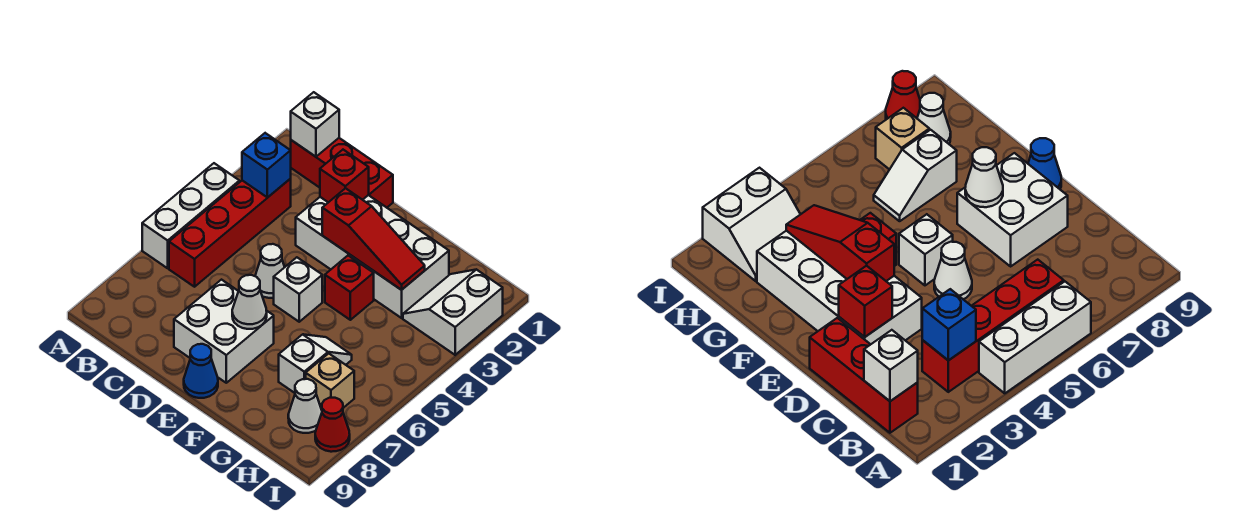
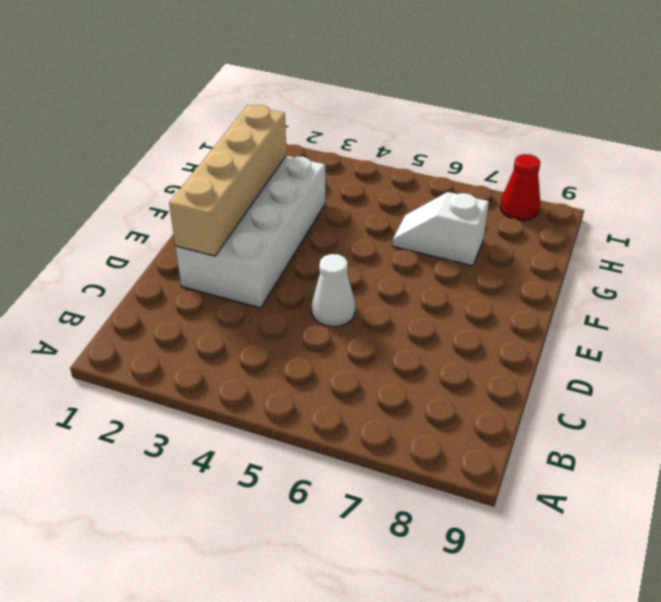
tan brick D2:G2 level 2 -> red brick D2 level 2
none -> white brick A4:A6 level 1
none -> red brick B1:D1 level 1
none -> red brick B3:B6 level 1

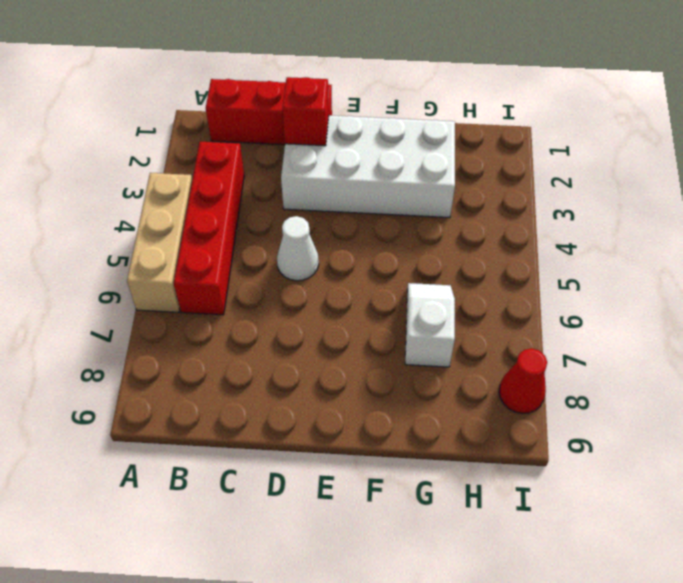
tan brick A4:A6 level 1 -> white brick A4:A6 level 1
none -> white brick D7:E8 level 1
none -> white brick E5 level 1
none -> blue cone E9 level 1

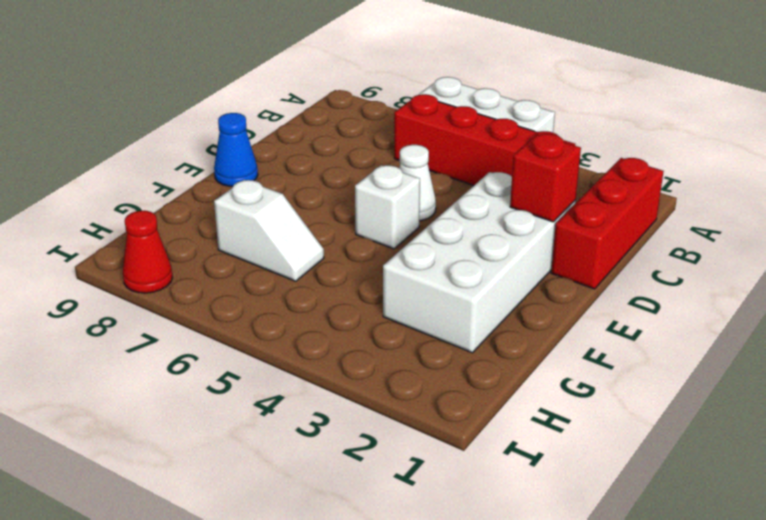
none -> white brick D7:E8 level 1
none -> red brick F4 level 1
none -> white slope H2:I3 level 1 top I

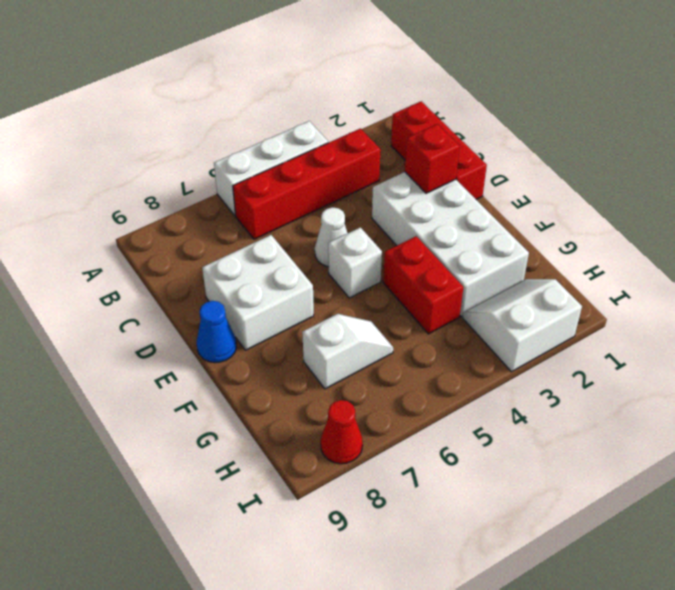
red brick F4:G4 level 1 -> red brick F4 level 1
none -> tan brick H7 level 1
none -> white cone H8 level 1
none -> white brick B1 level 2

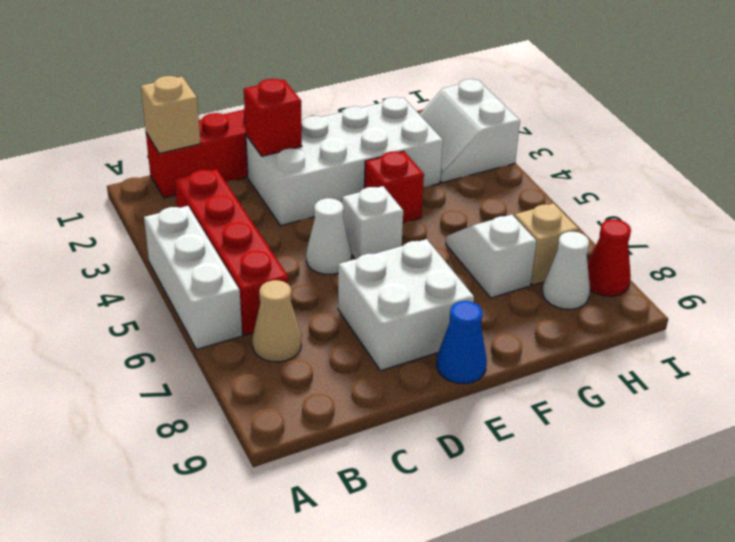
tan brick B1 level 2 -> white brick B1 level 2
tan cone B7 level 1 -> none
none -> blue brick B3 level 2
none -> red slope E3:G3 level 2 top E
none -> white cone E7 level 2

